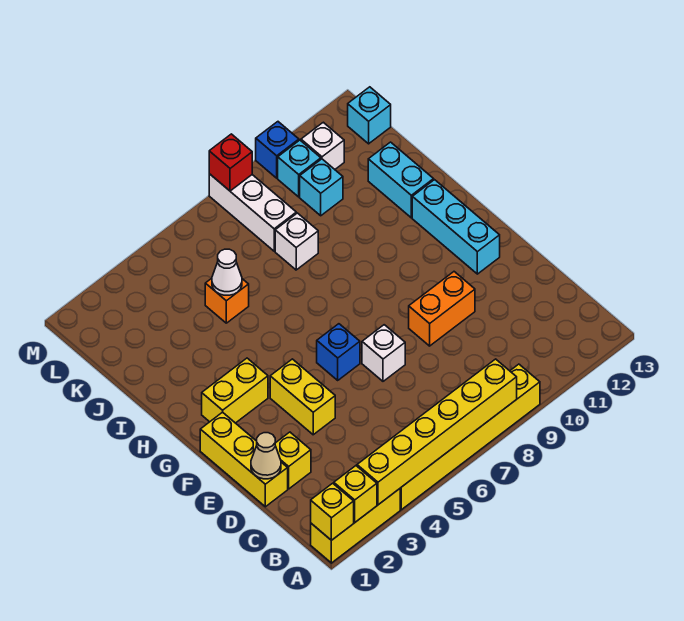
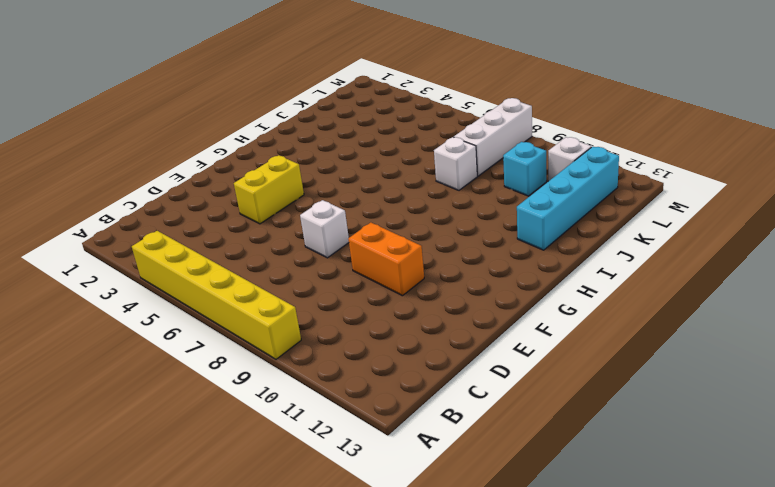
cyan brick I12:L12 level 1 -> cyan brick I12:J12 level 1
none -> yellow brick A1:A3 level 1
none -> yellow brick D1:F1 level 1
none -> yellow brick D2 level 1

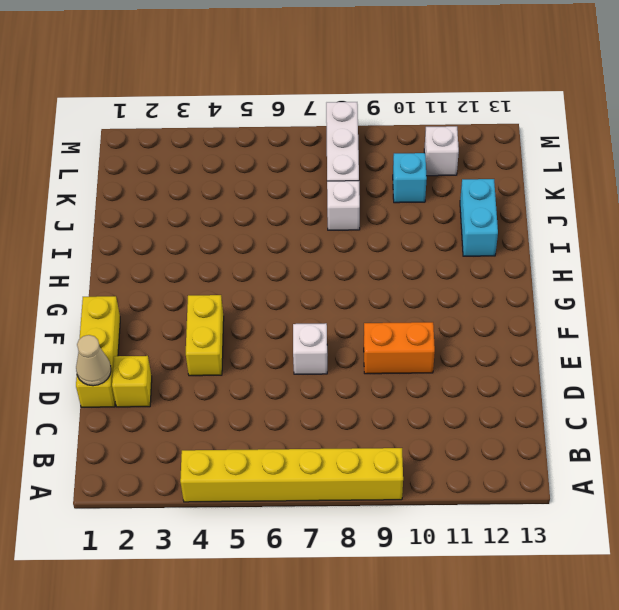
none -> yellow brick A1:A3 level 1
none -> blue brick F6 level 1
none -> cyan brick F12:H12 level 1

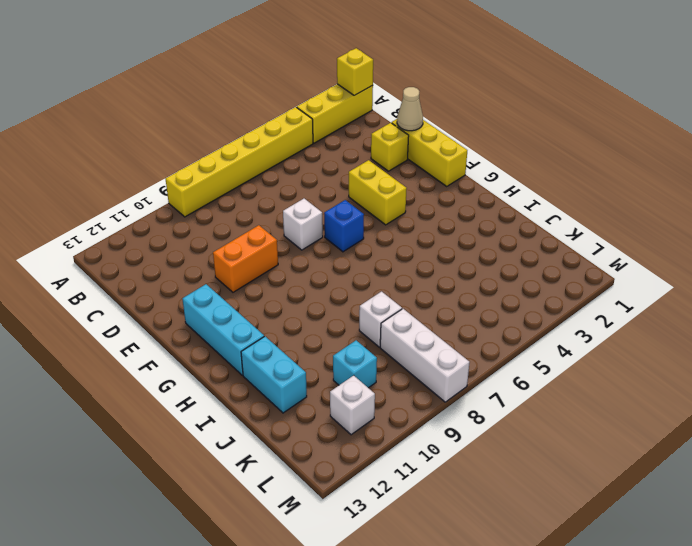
none -> yellow brick G2:G3 level 1
none -> orange brick J5 level 1
none -> cyan brick L10 level 1

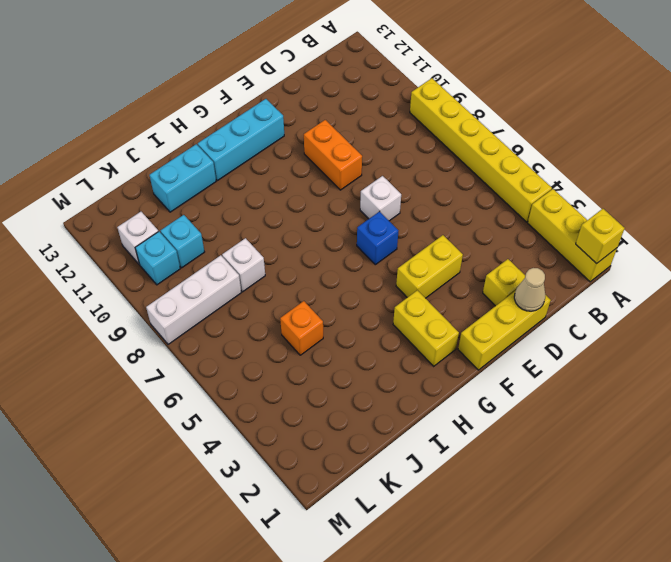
none -> cyan brick L13 level 1
none -> blue brick M10 level 1
none -> yellow brick A2 level 2

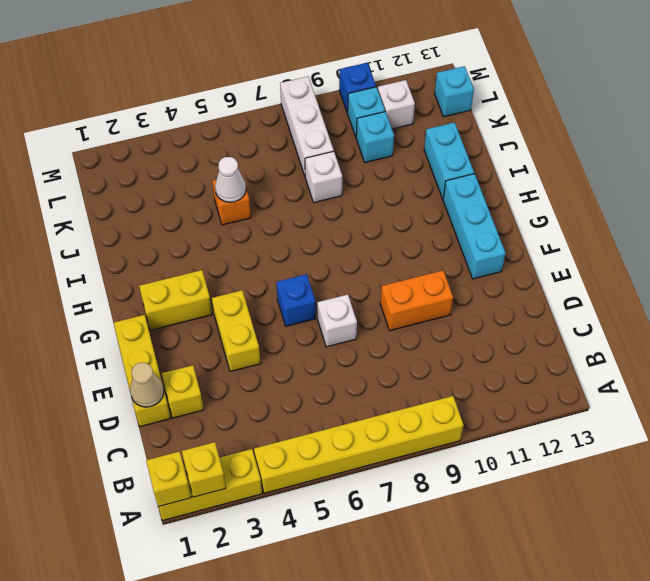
none -> yellow brick A3:A8 level 2
none -> red brick M8 level 2

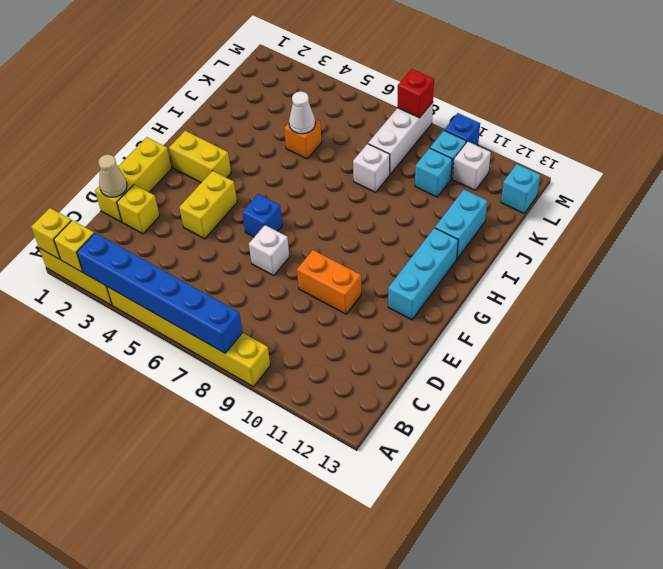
blue brick A3:A8 level 2 -> yellow brick A3:A8 level 2

